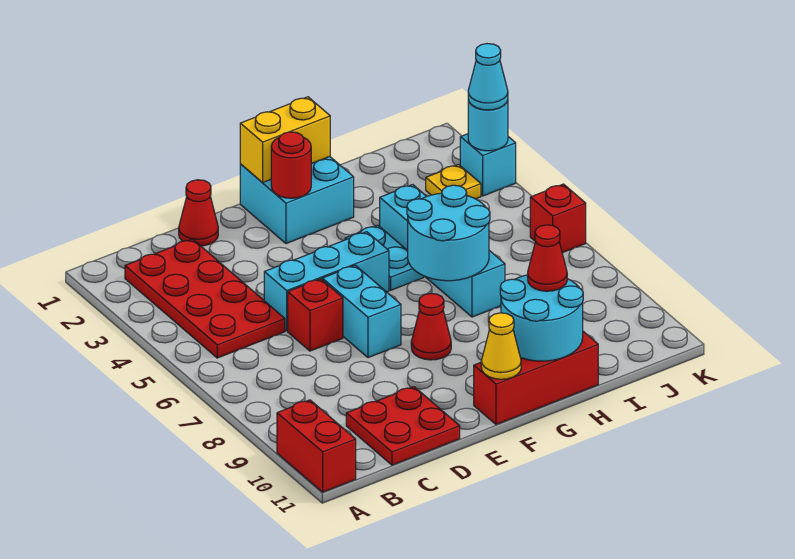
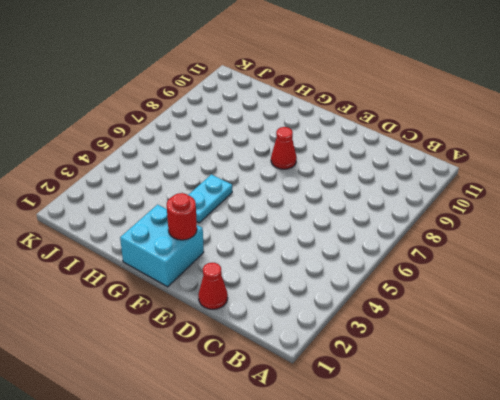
none -> red brick A10:A11 level 1
none -> red plate B2:C5 level 1
none -> red plate C10:D11 level 1

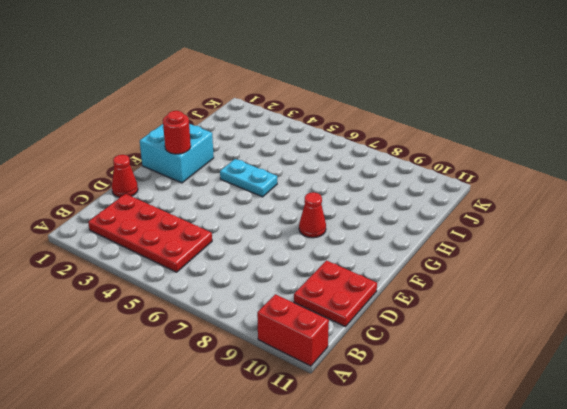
none -> cyan brick D5:F5 level 1
none -> red brick D6 level 1
none -> cyan brick E6:E7 level 1

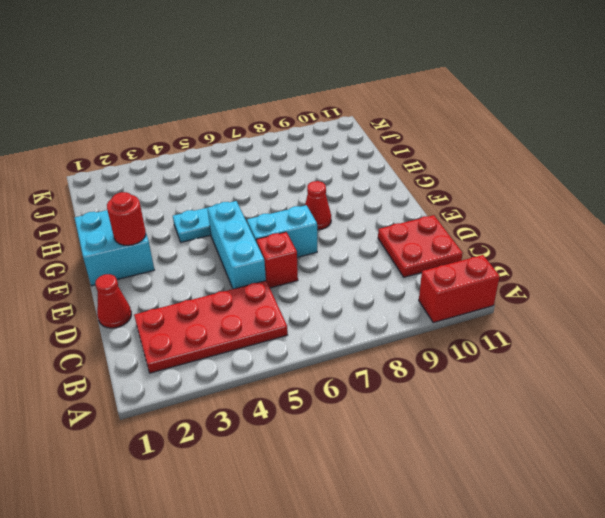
none -> red brick F11:H11 level 1
none -> cyan brick H4:H7 level 1
none -> yellow plate J3 level 1

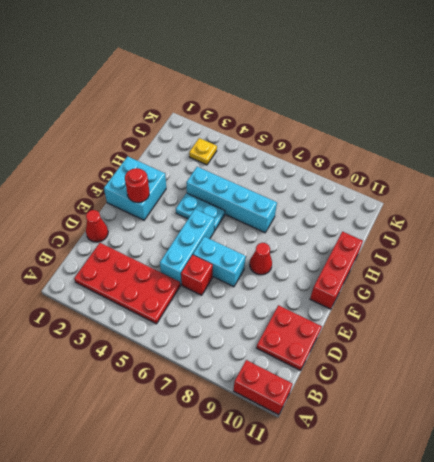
none -> cyan brick K3 level 1
none -> red brick K6 level 1
none -> yellow brick F1:G1 level 2

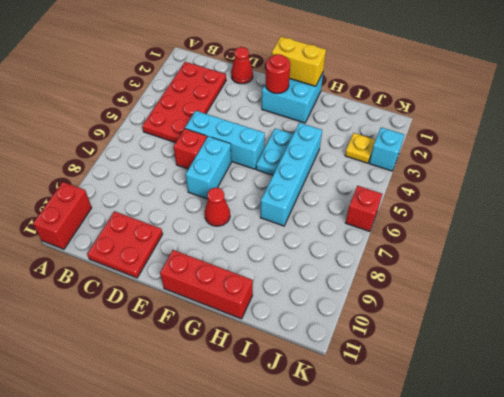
none -> yellow cone F11 level 2
none -> cyan round brick G6:H7 level 2
none -> cyan round brick G10:H11 level 2

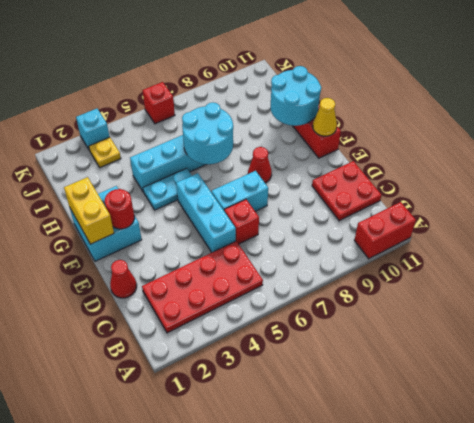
none -> cyan round brick K3 level 2
none -> red cone H10 level 3
none -> cyan cone K3 level 3

